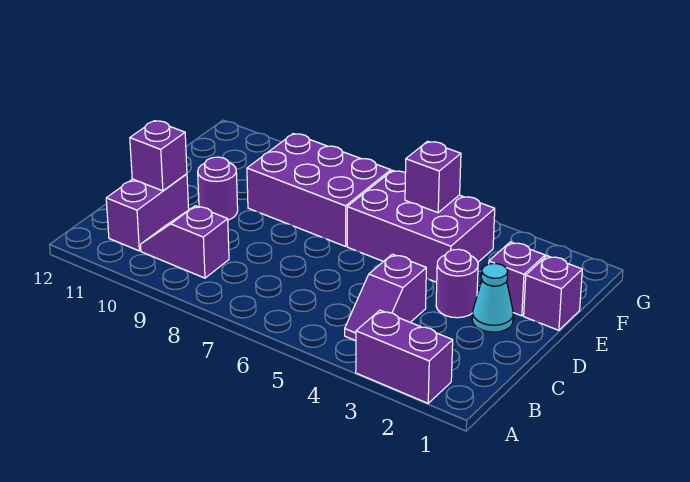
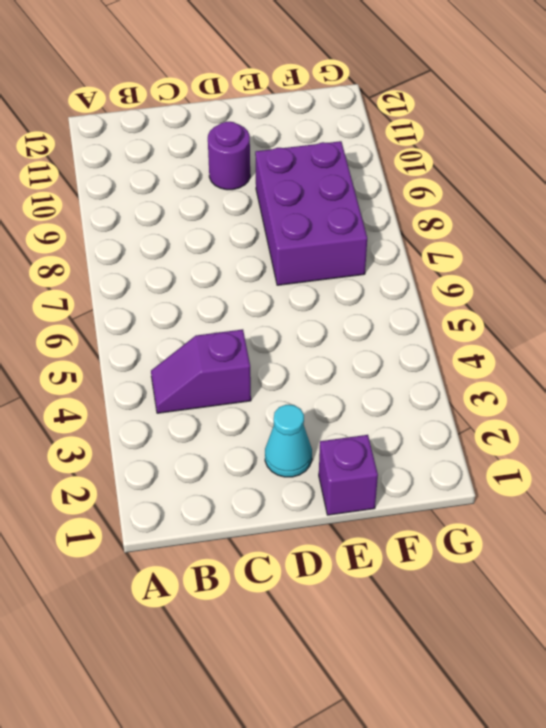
none -> purple brick A2:A3 level 1
none -> purple slope B9:B10 level 1 top 9
none -> purple brick B11:C11 level 1

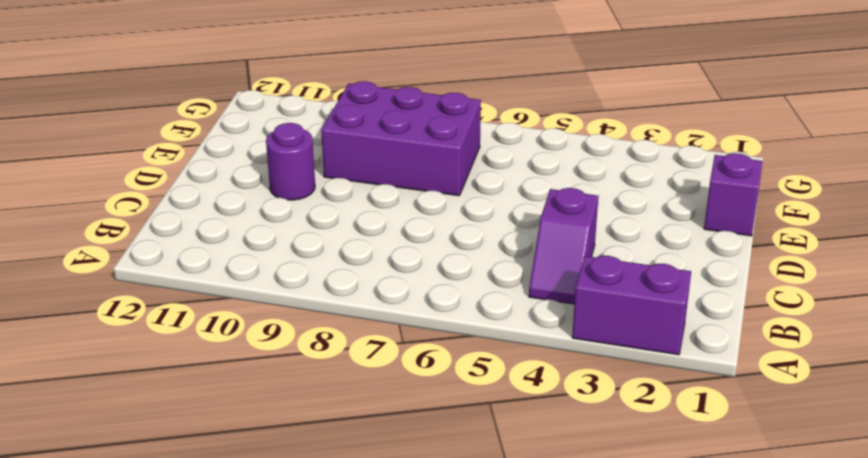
none -> purple slope B9:B10 level 1 top 9
none -> purple brick B11:C11 level 1
none -> cyan cone D2 level 1

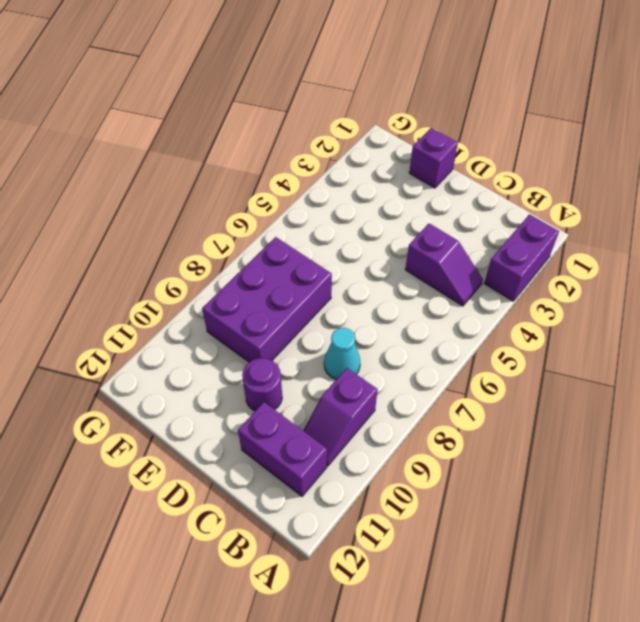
cyan cone C8 level 1 -> cyan cone D2 level 1
none -> purple round brick D3 level 1
none -> purple brick E2 level 1
none -> purple brick E4:F6 level 1

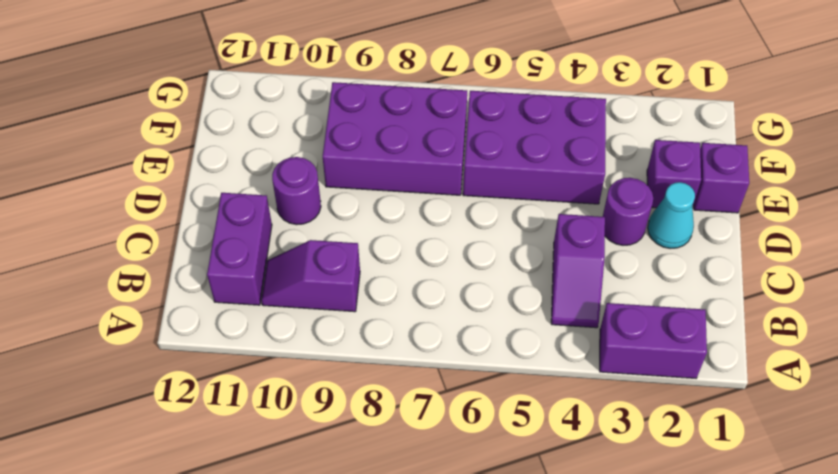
none -> purple brick C11 level 2
none -> purple brick F5 level 2

